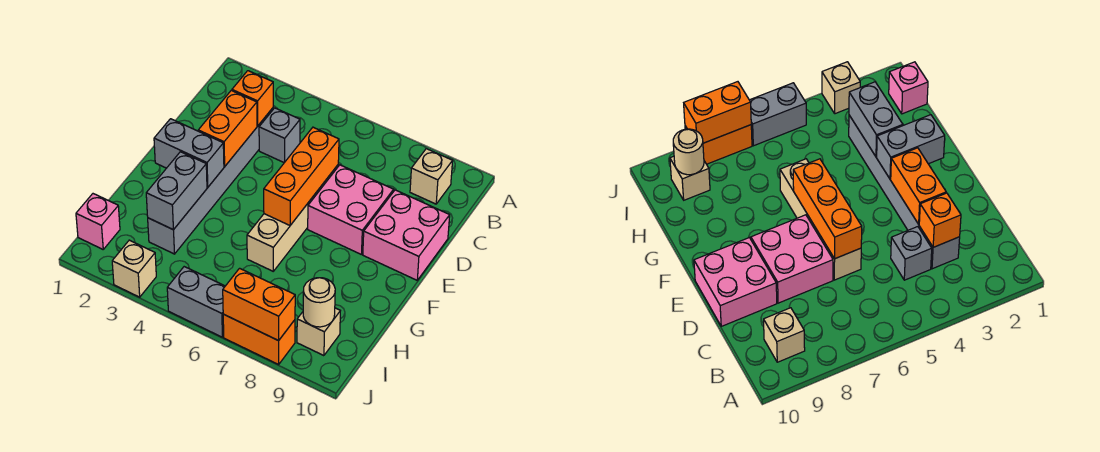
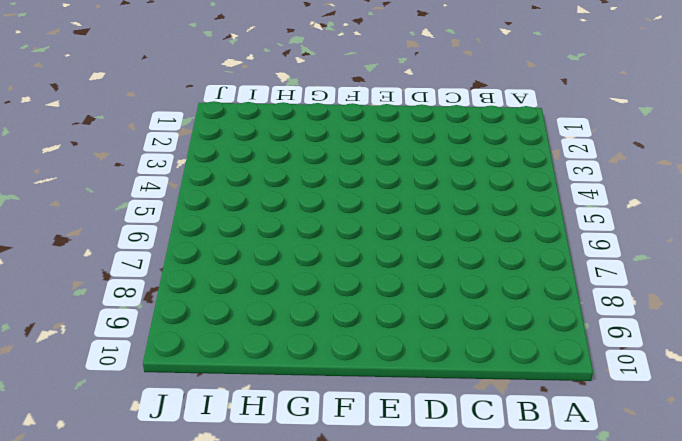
none -> tan brick B9 level 1
none -> grey brick C3:H3 level 1
none -> grey brick C4 level 1

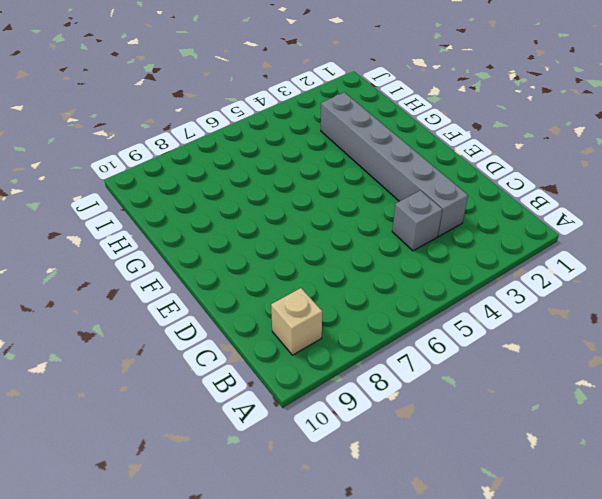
none -> tan brick D6:G6 level 1
none -> pink brick D7:E8 level 1
none -> pink brick D9:E10 level 1

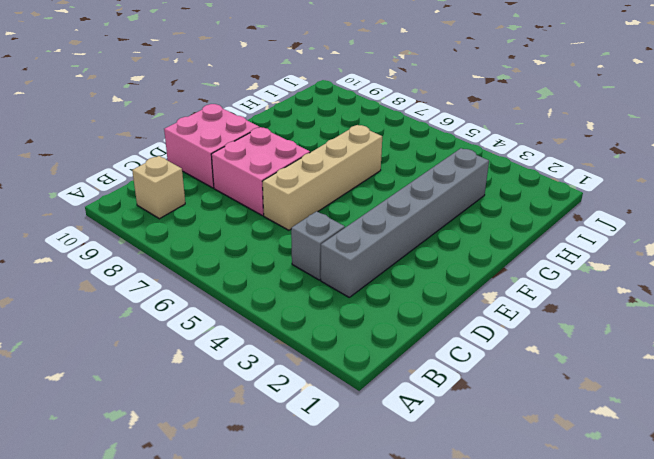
none -> pink brick I1 level 1
none -> tan brick I9 level 1
none -> tan brick J3 level 1

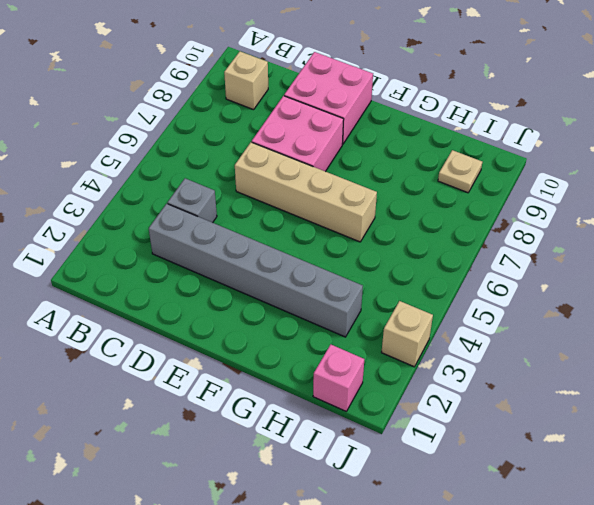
tan plate I9 level 1 -> tan brick I9 level 1
none -> grey brick J5:J6 level 1
none -> orange brick J7:J8 level 1
none -> orange brick C3 level 2

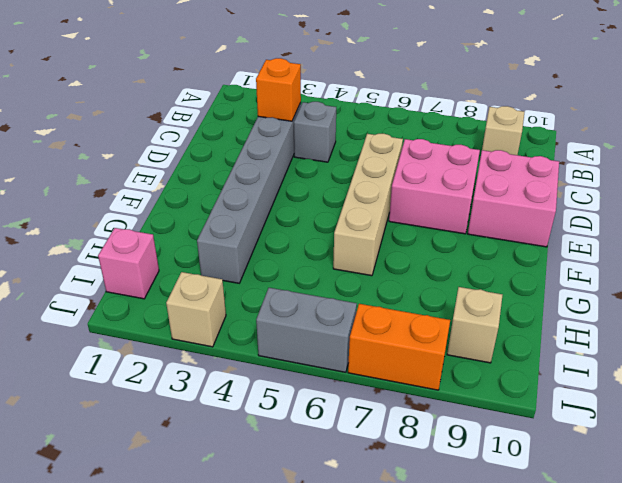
none -> orange brick D3:E3 level 2
none -> orange brick D6:F6 level 2
none -> grey brick F2:F3 level 2

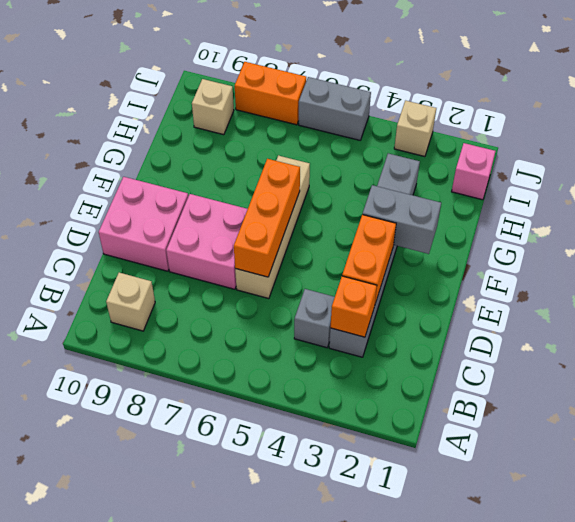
none -> grey brick G3:H3 level 2
none -> tan round brick I9 level 2
none -> orange brick J7:J8 level 2

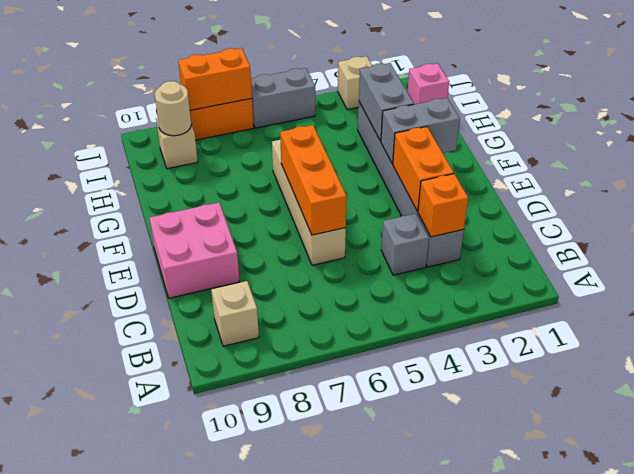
none -> pink brick D7:E8 level 1

